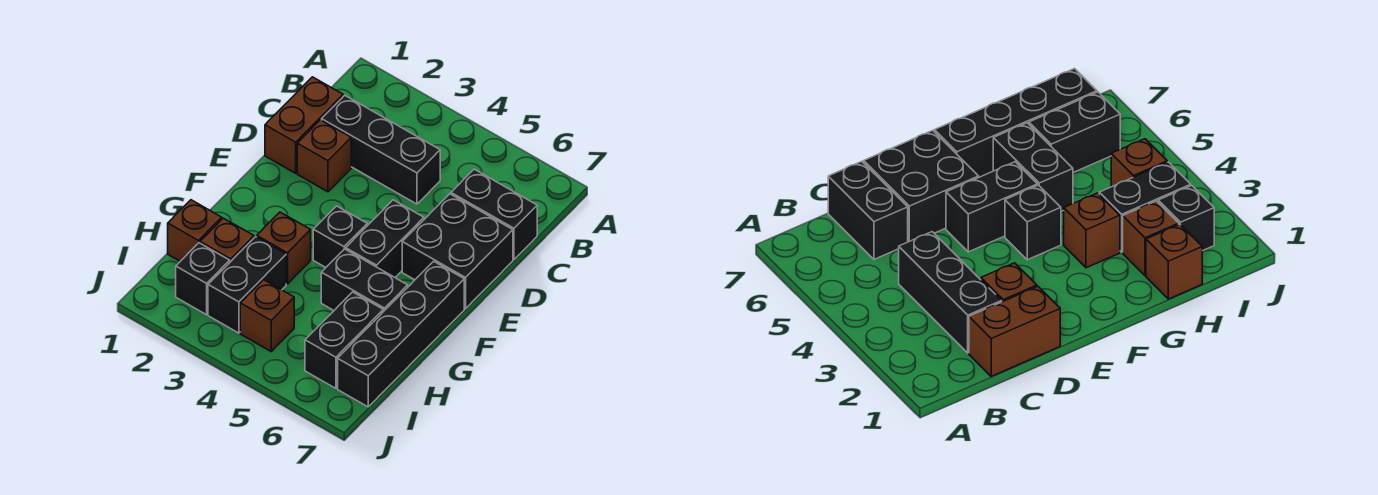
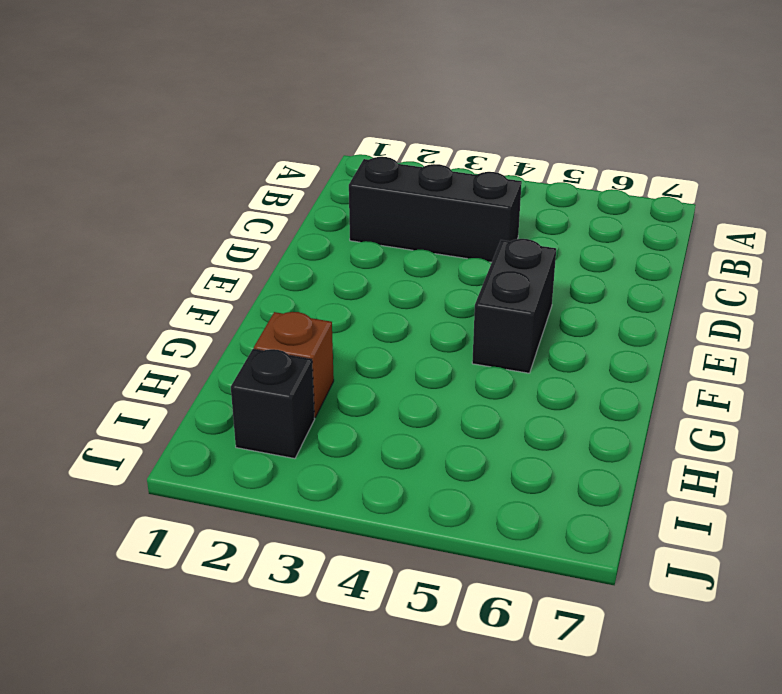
none -> brown brick C1:D1 level 1
none -> black brick C6:C7 level 1
none -> brown brick D2 level 1

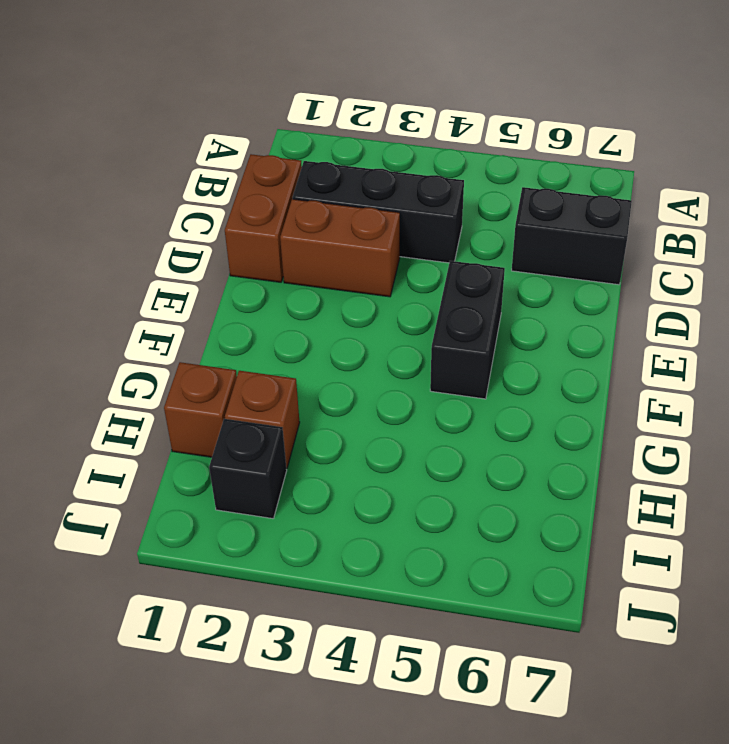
brown brick D2:D3 level 1 -> brown brick D2 level 1
none -> black brick D6:E7 level 1
none -> black brick F4 level 1
none -> black brick F7:I7 level 1

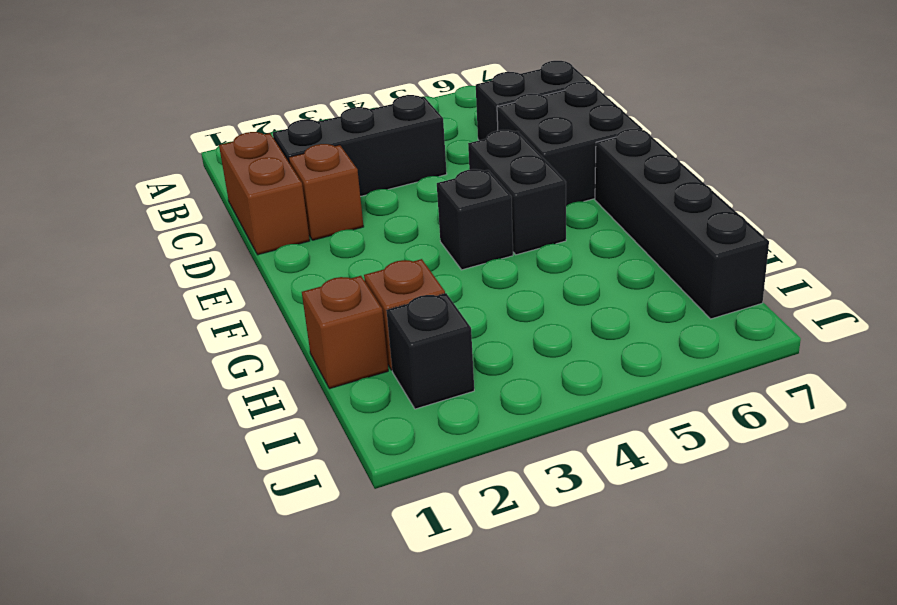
none -> brown brick G3 level 1
none -> black brick G5:G6 level 1
none -> black brick H3:I3 level 1

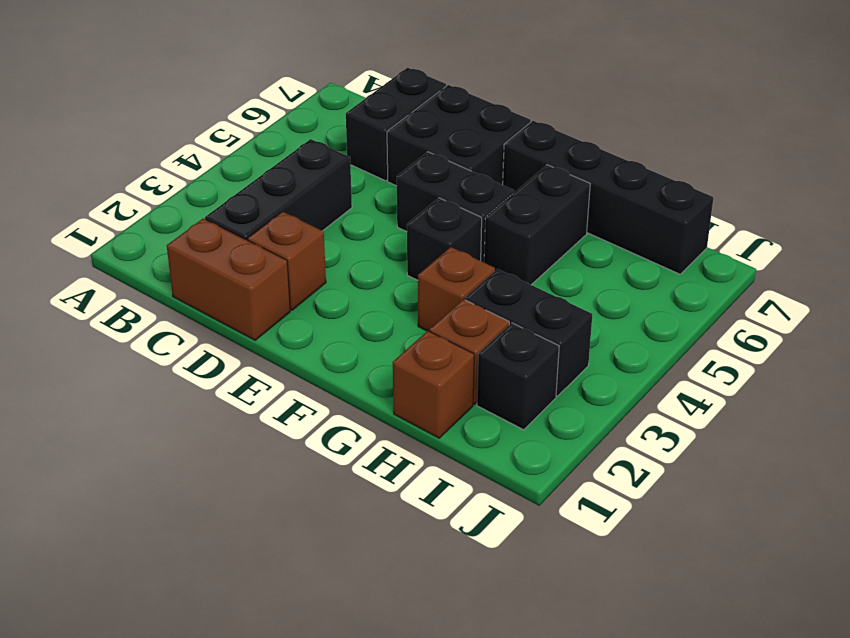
none -> black brick H6:I6 level 1
none -> brown brick I4 level 1

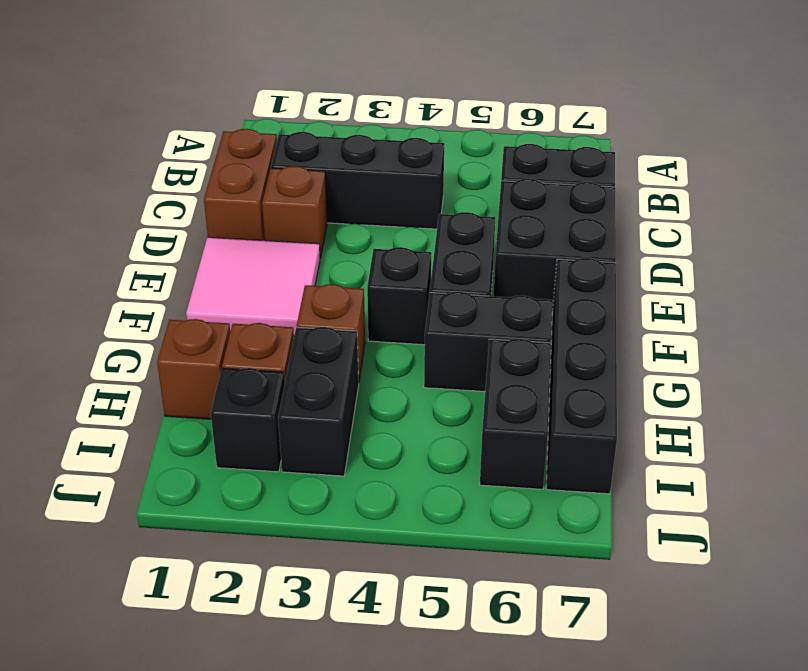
pink tile E1:F2 level 1 -> none
none -> brown brick I4 level 1

